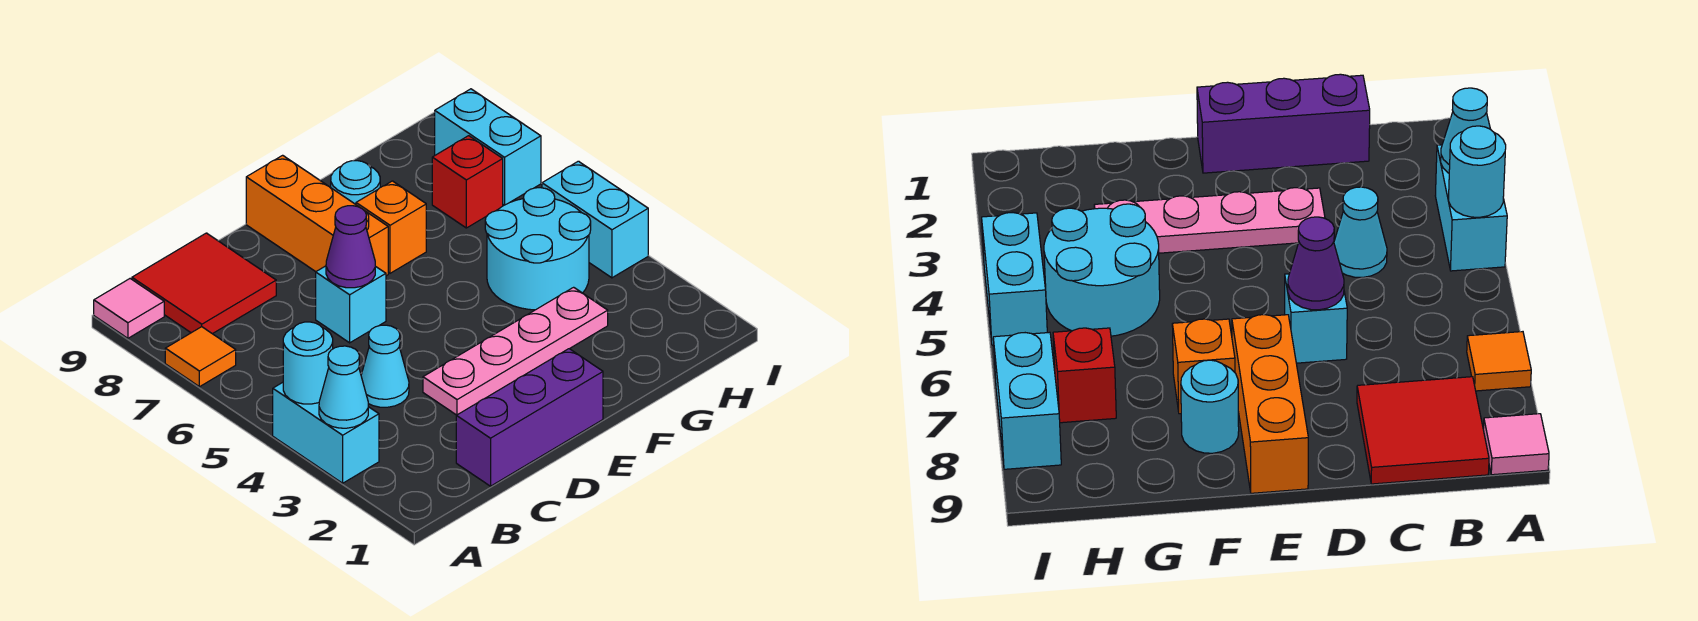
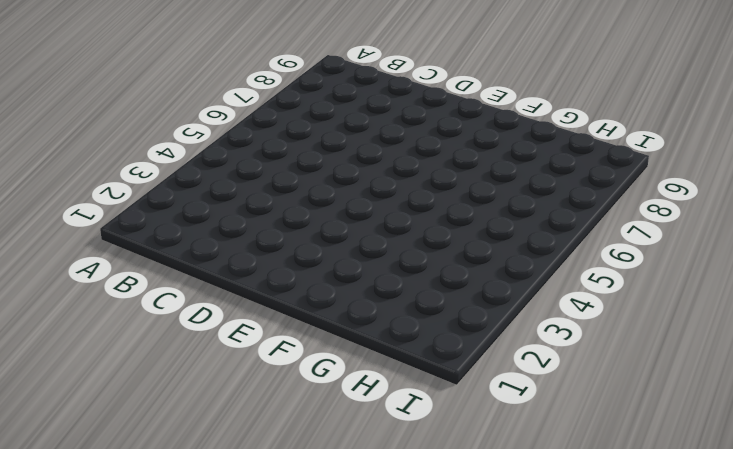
none -> cyan brick A3:A4 level 1
none -> orange tile A7 level 1
none -> pink tile A9 level 1

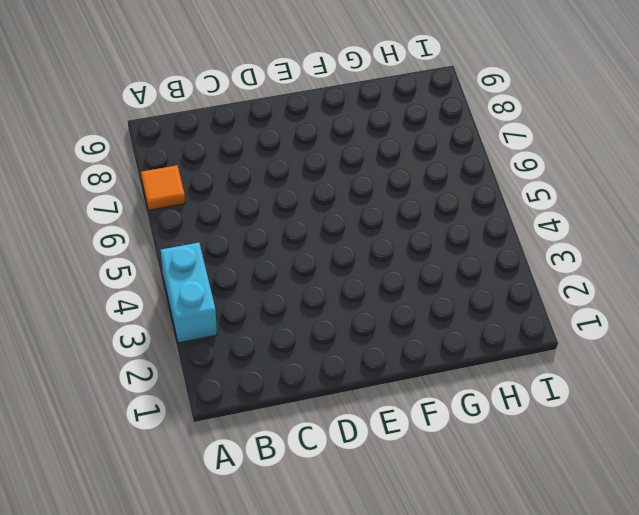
none -> pink tile A9 level 1
none -> red tile B8:C9 level 1
none -> purple brick C1:E1 level 1

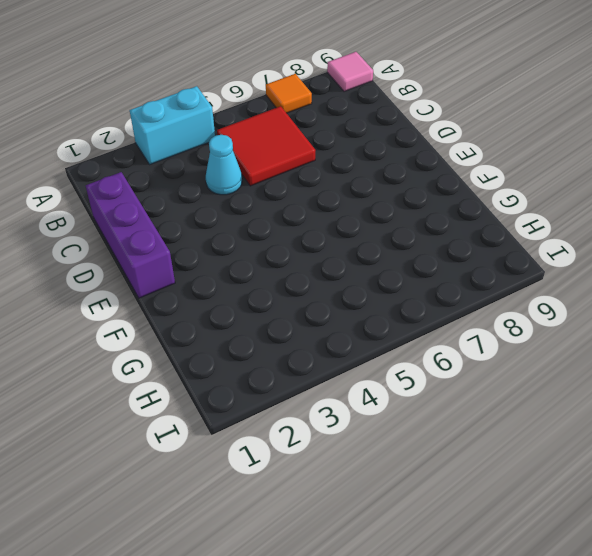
red tile B5:C6 level 1 -> red tile B8:C9 level 1
none -> pink plate D3:G3 level 1
none -> cyan brick D6 level 1
none -> orange brick E7:E9 level 1

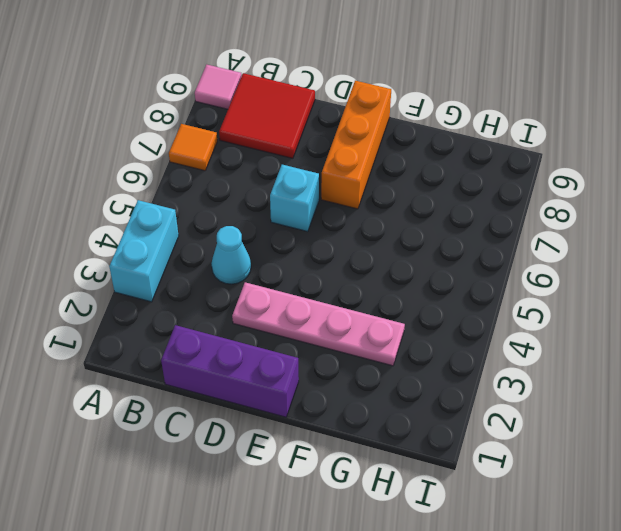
none -> orange brick F7 level 1
none -> cyan round brick F8 level 1
none -> cyan round brick G4:H5 level 1

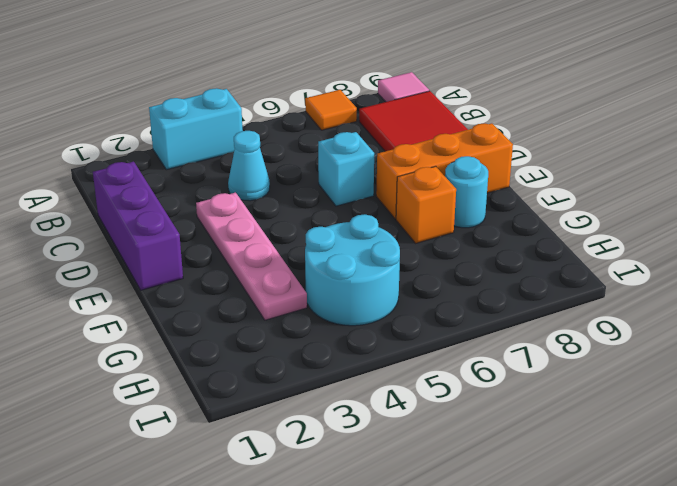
none -> red brick H7 level 1
none -> cyan brick I4:I5 level 1
none -> cyan brick I7:I8 level 1

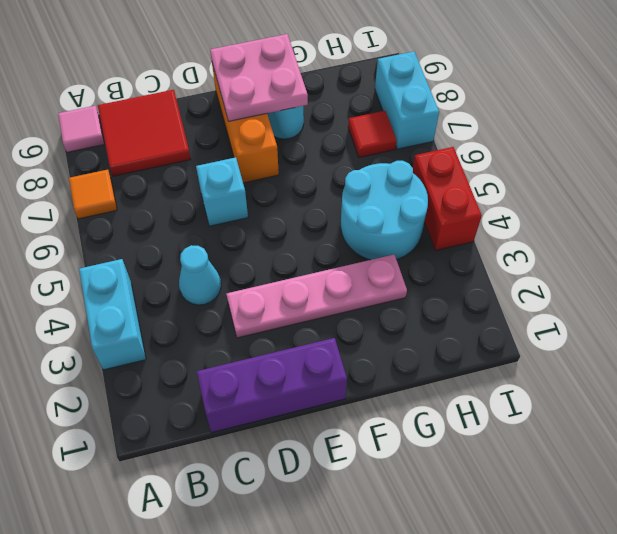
pink plate E8:F9 level 2 -> none
red tile H7 level 1 -> red brick H7 level 1
red brick I4:I5 level 1 -> cyan brick I4:I5 level 1
none -> orange brick F7 level 1
none -> cyan cone A3 level 2
none -> cyan round brick A4 level 2

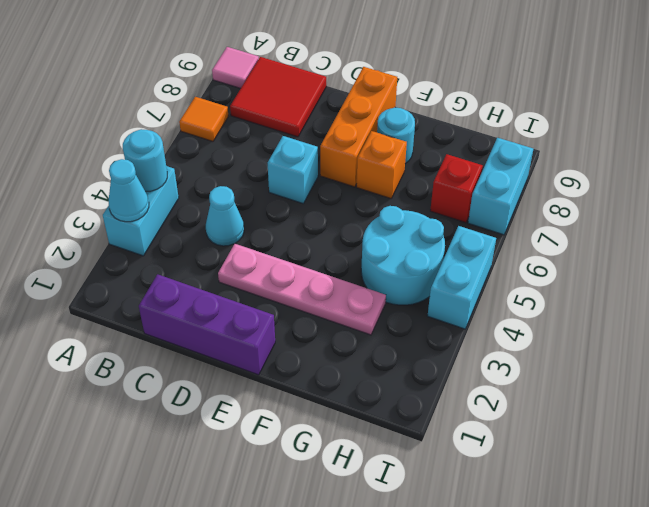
none -> purple cone D6 level 2

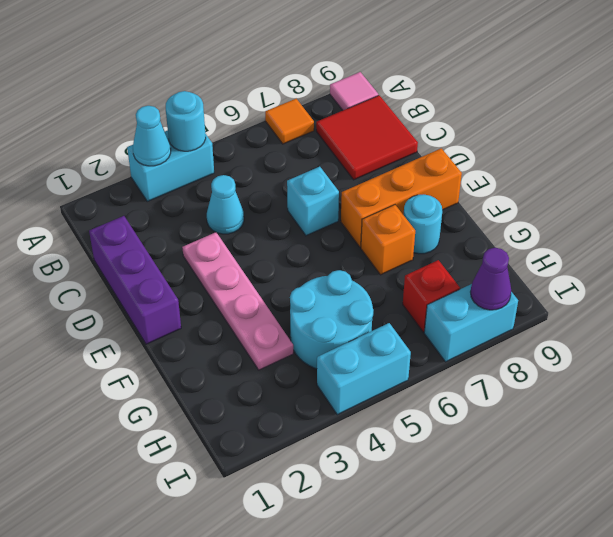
purple cone I8 level 2 -> purple cone D6 level 2

